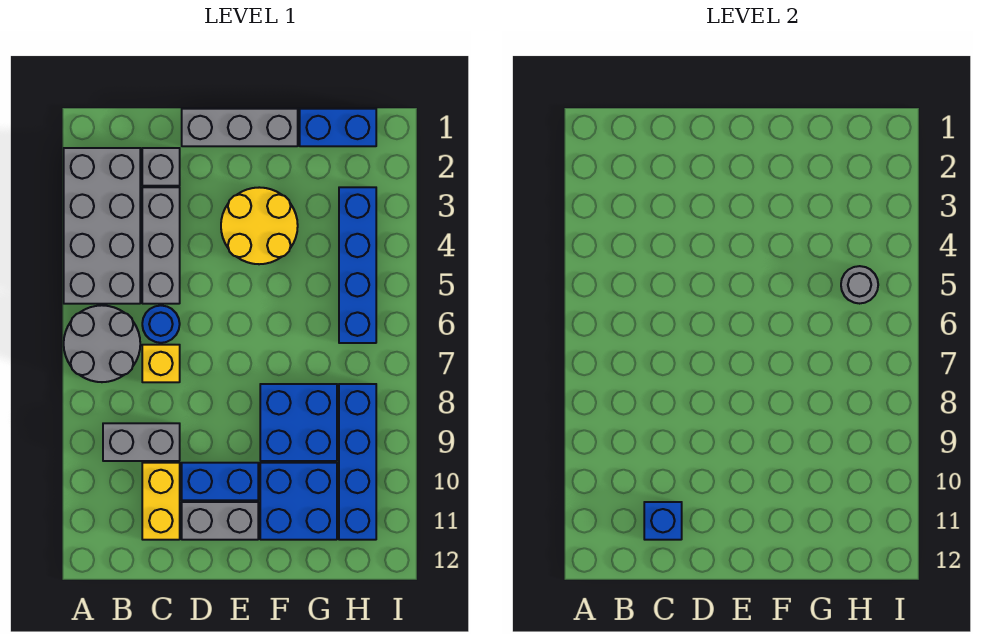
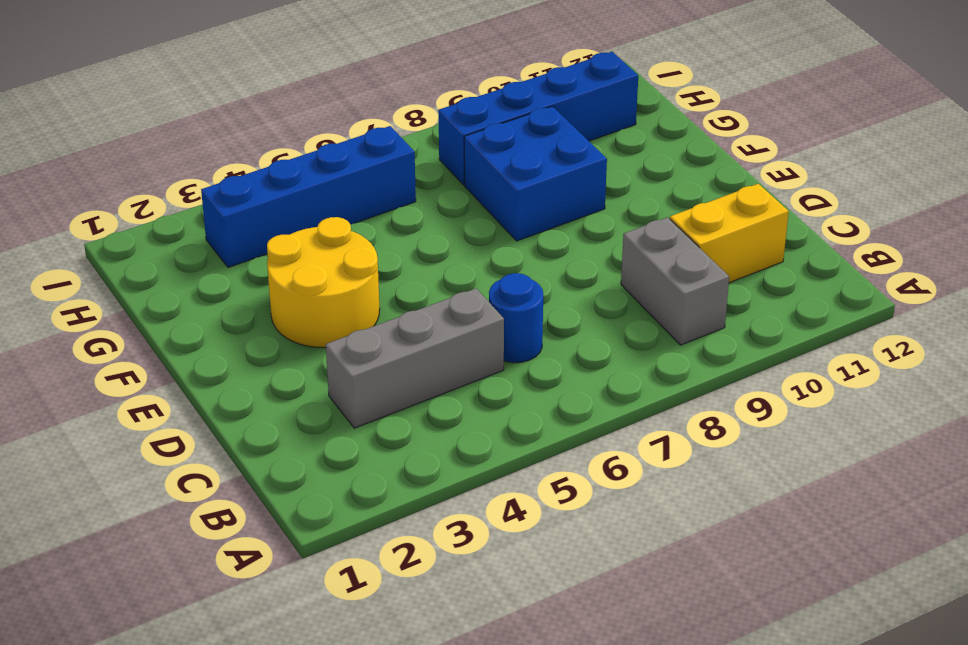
none -> grey brick A2:B5 level 1
none -> grey round brick A6:B7 level 1
none -> grey brick C2 level 1

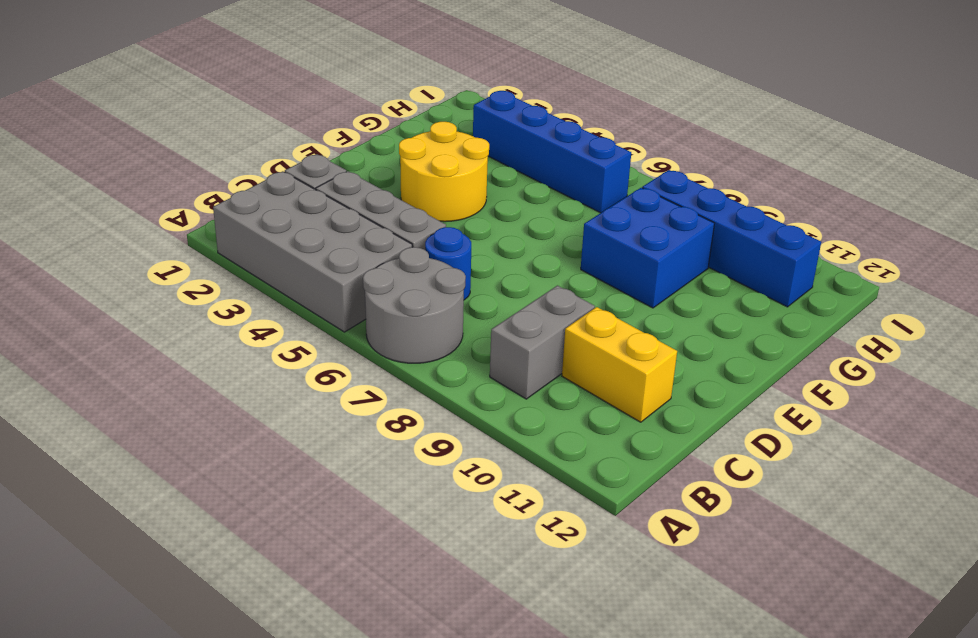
none -> yellow brick C7 level 1
none -> grey brick D1:F1 level 1
none -> blue brick D10:E10 level 1

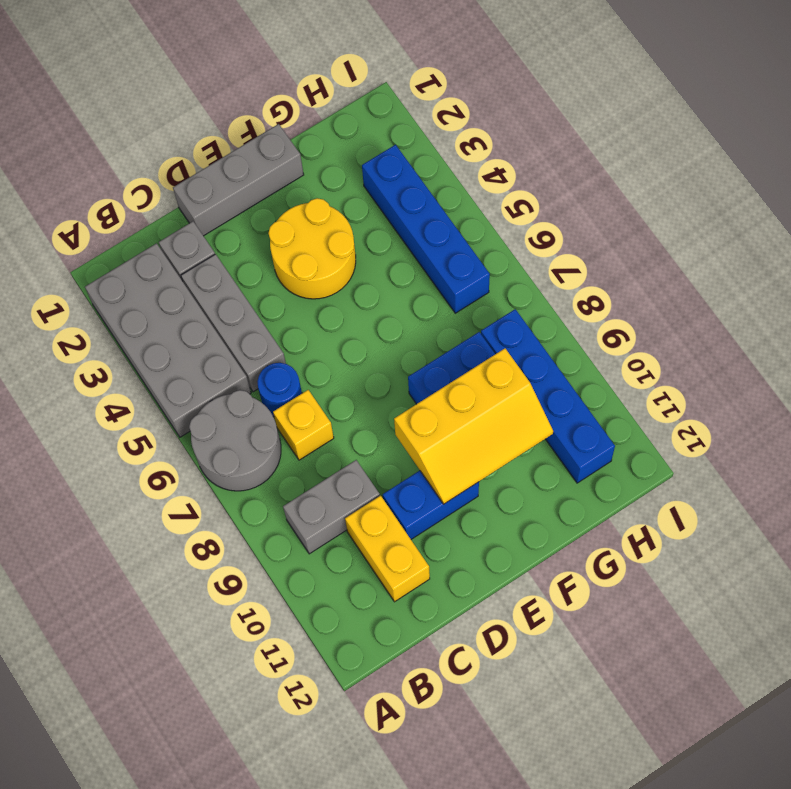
yellow slope E9:G10 level 2 top 9 -> none
none -> grey brick D11:E11 level 1
none -> blue brick F10:G11 level 1
none -> blue brick G1:H1 level 1

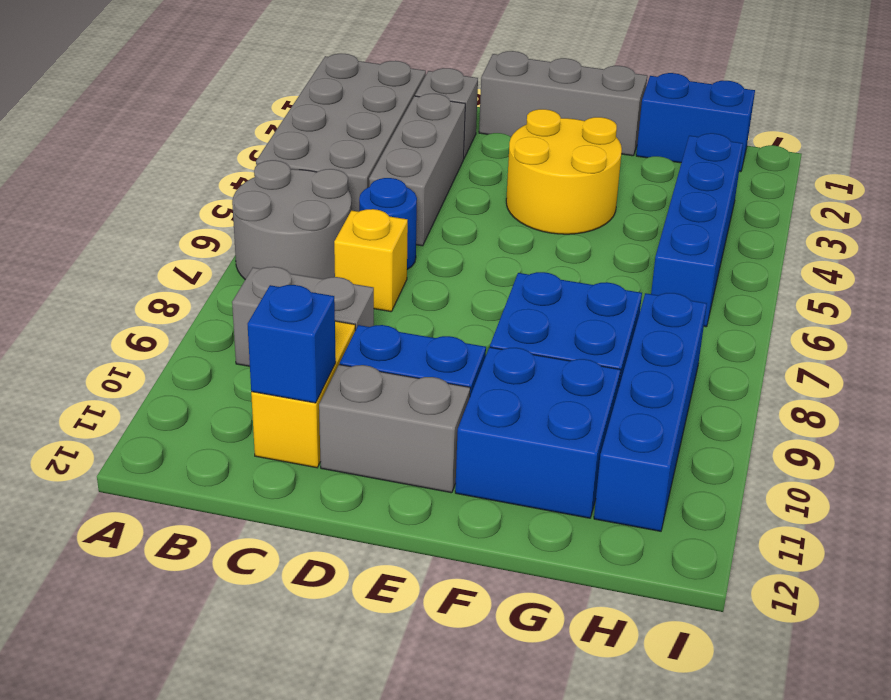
none -> grey round brick H5 level 2

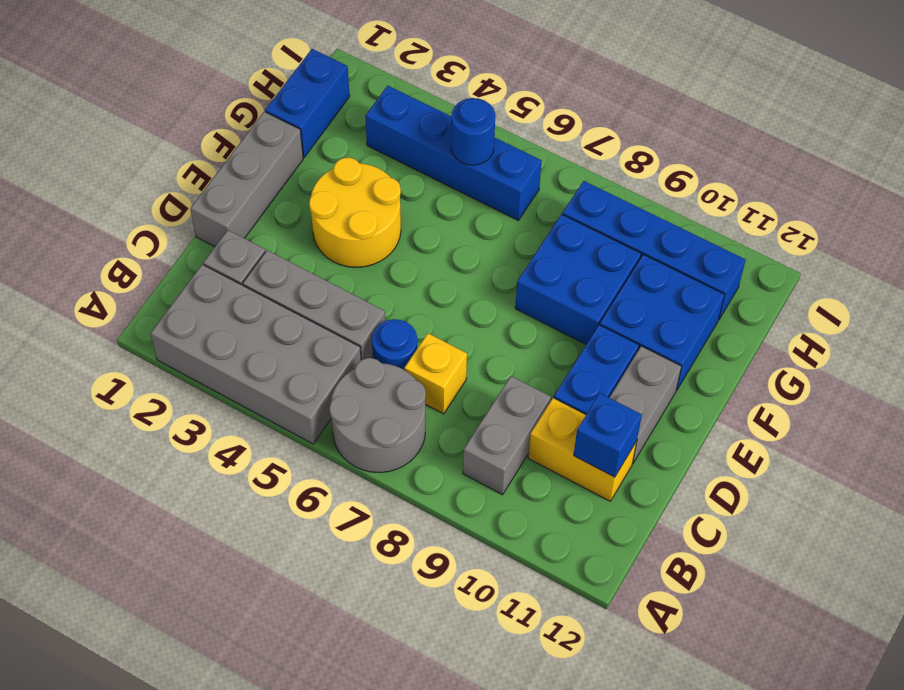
blue round brick H5 level 2 -> grey round brick H5 level 2

